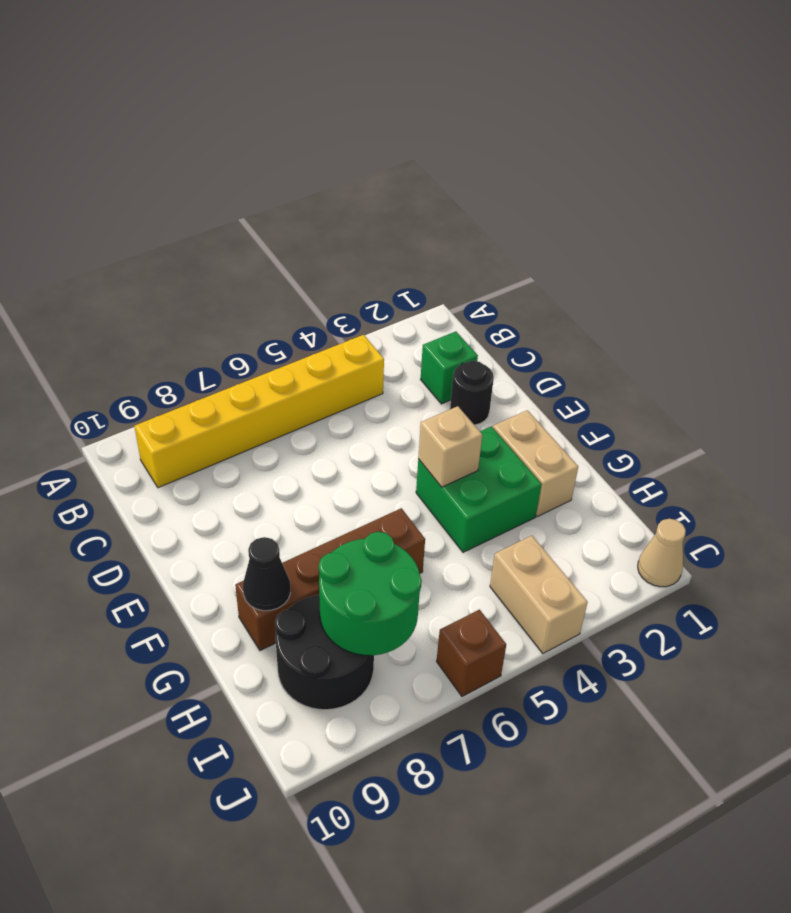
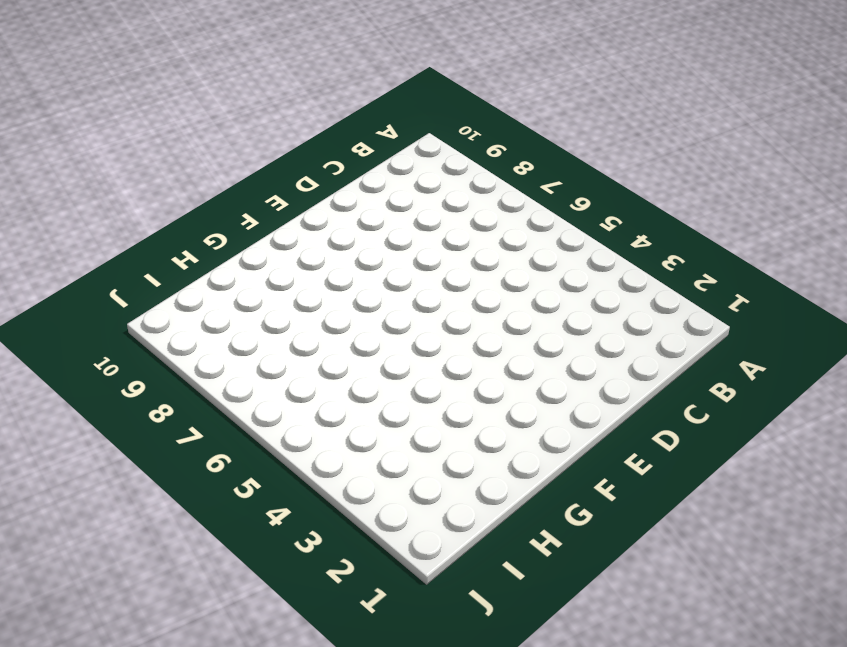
none -> yellow brick B4:B9 level 1
none -> green brick C2 level 1
none -> black round brick D2 level 1

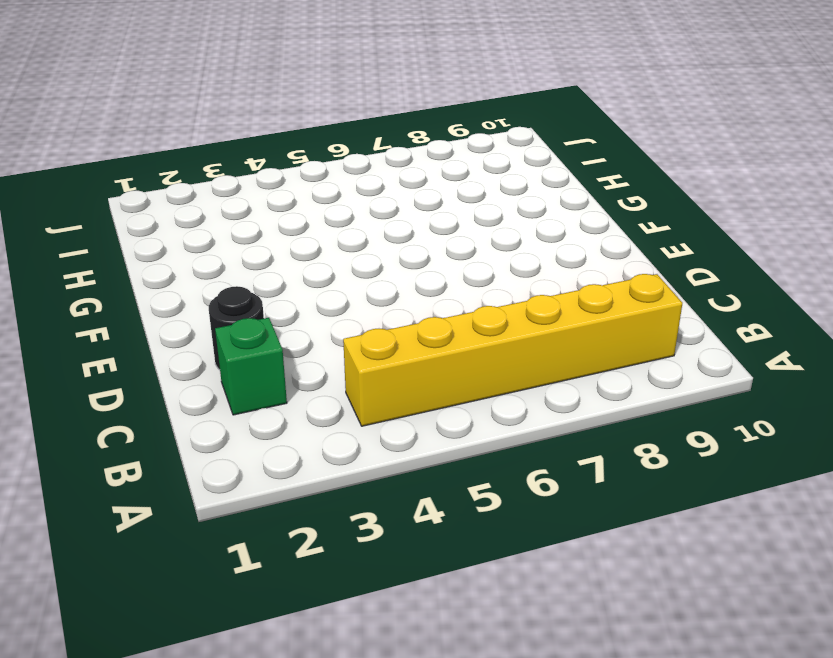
none -> tan brick F2:G2 level 1
none -> green brick F3:G4 level 1
none -> brown brick G6:G9 level 1

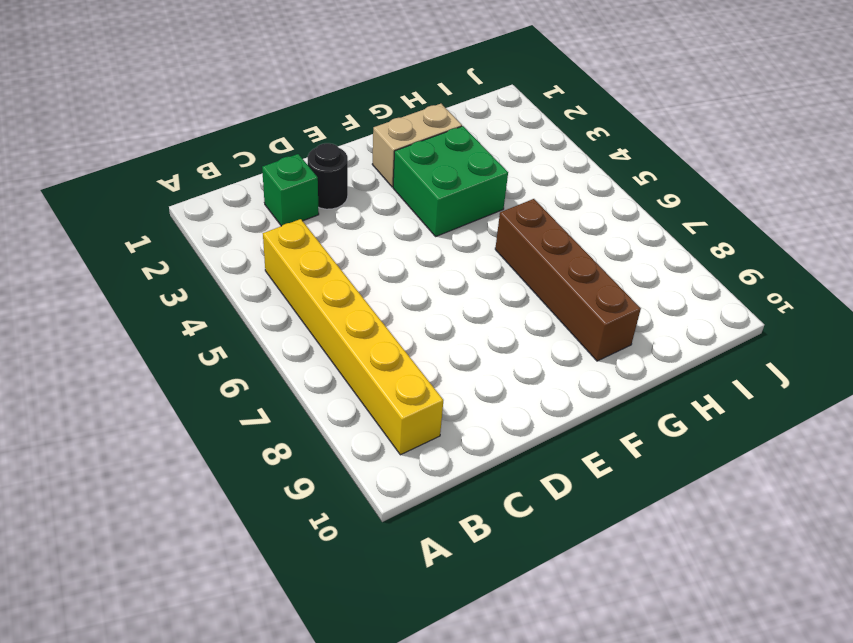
none -> black round brick H8:I9 level 1
none -> tan brick I4:J4 level 1
none -> tan cone J1 level 1

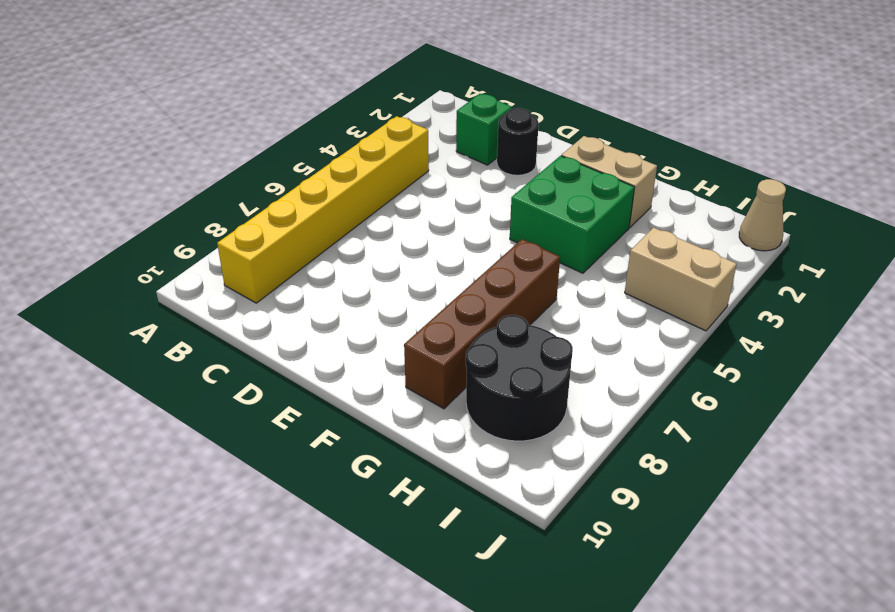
none -> brown brick J6 level 1
none -> tan brick F4 level 2
none -> black cone G9 level 2

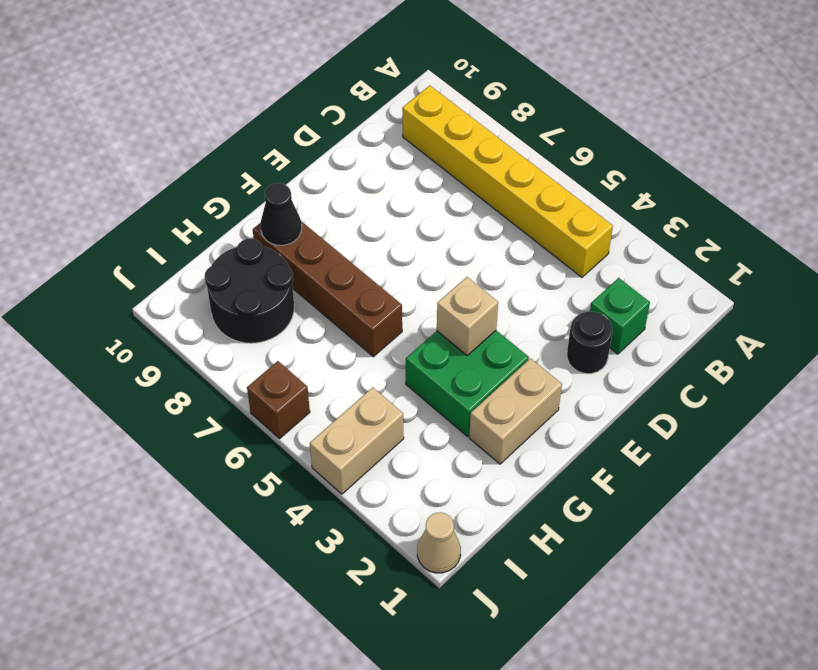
none -> green round brick H7:I8 level 2

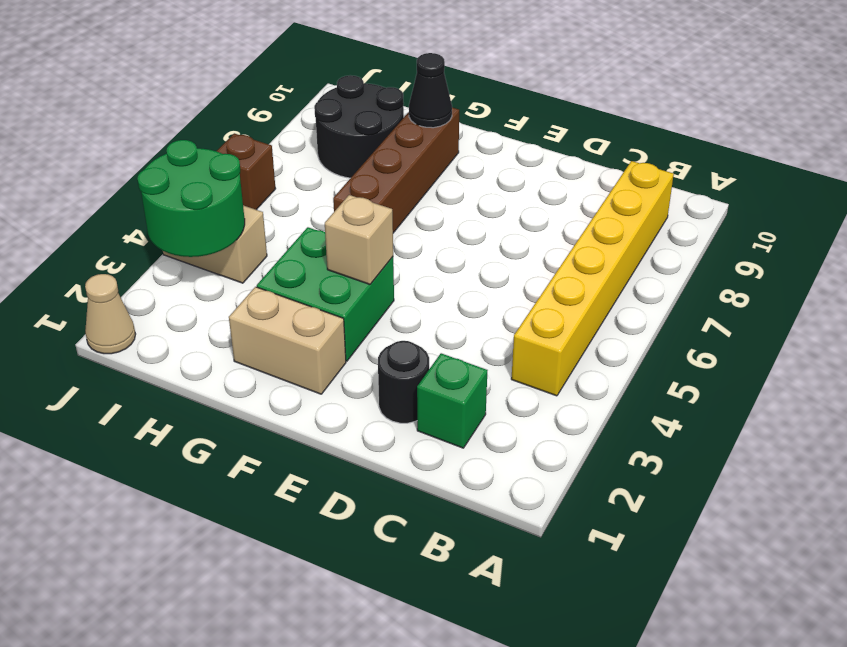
green round brick I3:J4 level 2 -> green round brick H7:I8 level 2

